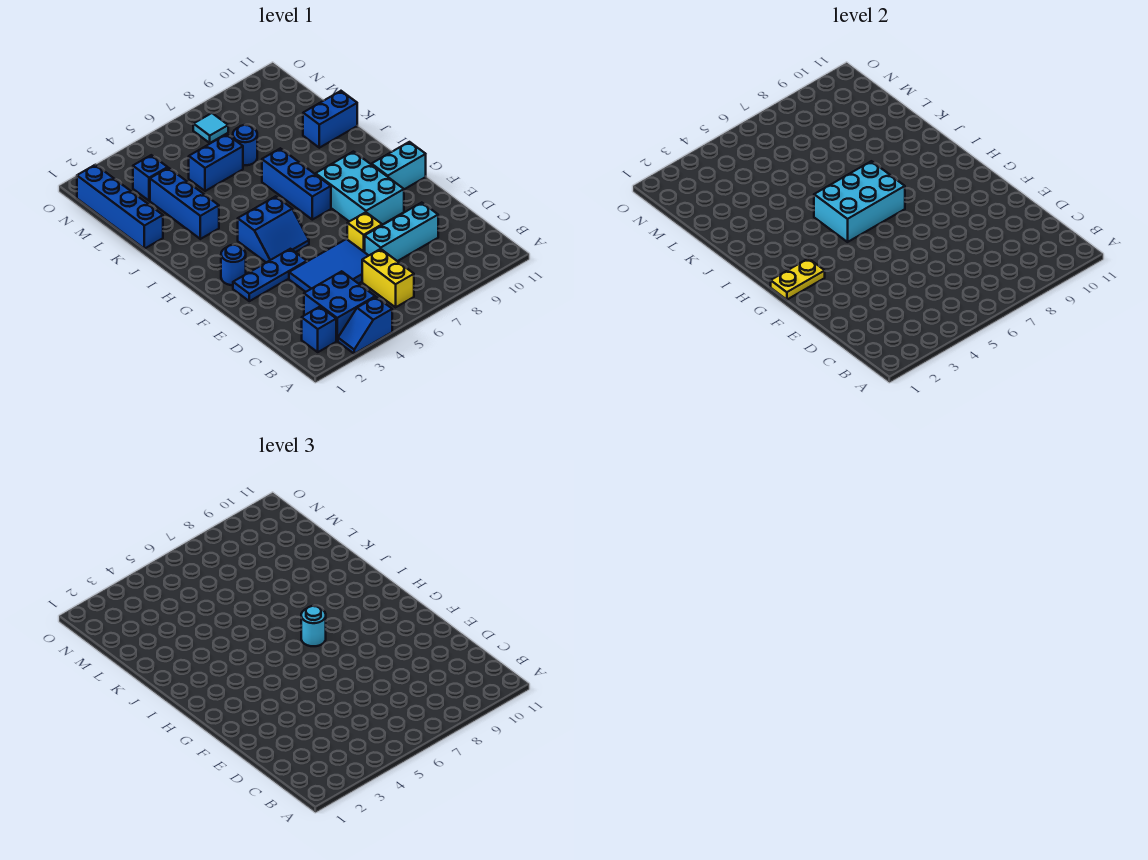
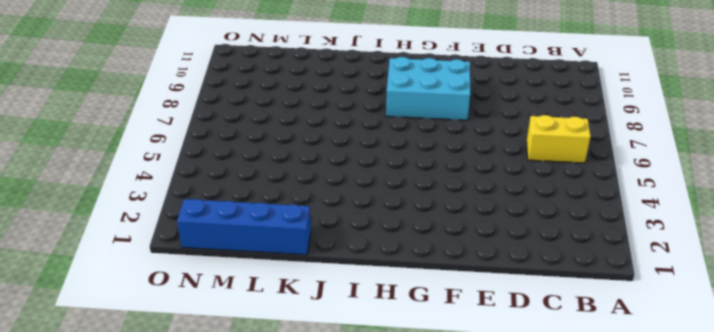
none -> blue slope A3:A4 level 1 top 4
none -> blue brick B2 level 1
none -> blue brick B3:C4 level 1

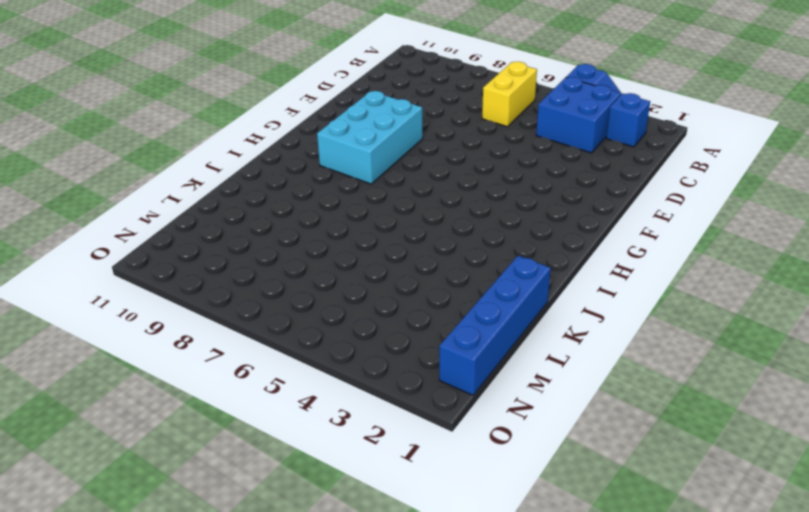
none -> blue tile D4:E6 level 1
none -> cyan brick D7:D9 level 1
none -> yellow brick E7 level 1

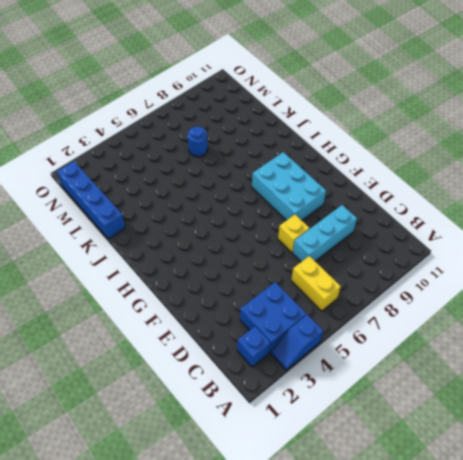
none -> blue tile D4:E6 level 1
none -> blue plate F2:F4 level 1
none -> blue round brick G2 level 1

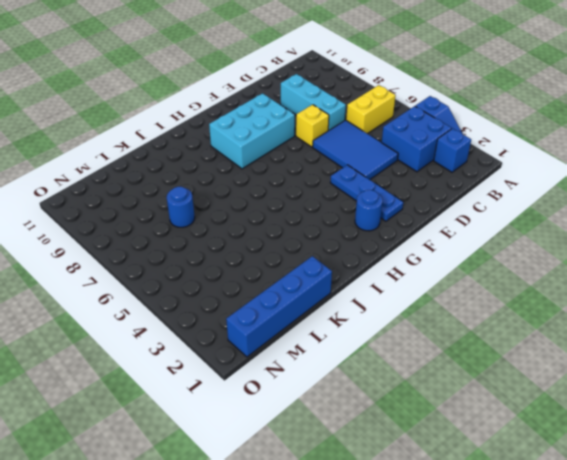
none -> blue slope G4:H5 level 1 top H
none -> cyan brick G10:G11 level 1
none -> blue brick H7:J7 level 1

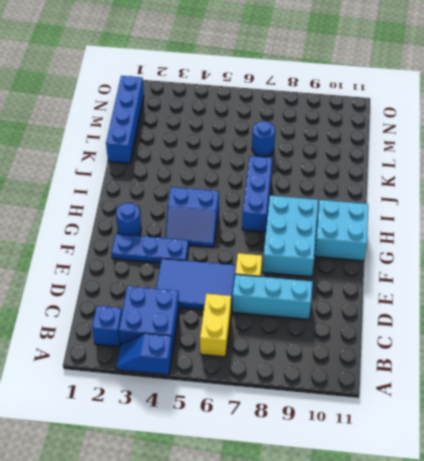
cyan brick G10:H11 level 1 -> cyan brick G10:G11 level 1
none -> blue brick J3:L3 level 1
none -> blue brick K10:K11 level 1
none -> blue brick L5:L6 level 1

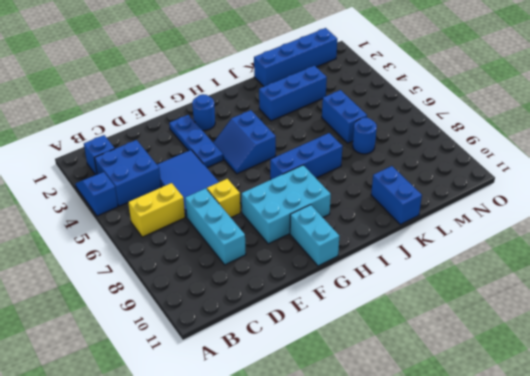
none -> blue brick M3 level 1
none -> cyan tile N7 level 1
none -> yellow plate G1:G2 level 2

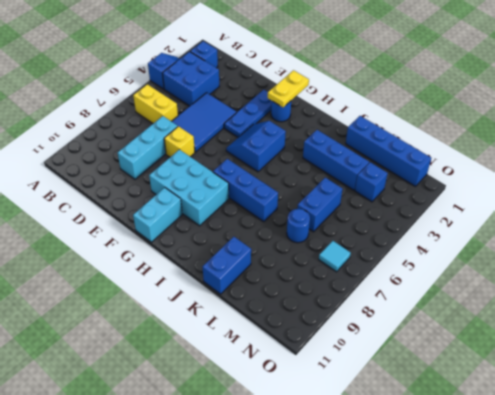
none -> cyan brick H5:I7 level 2
none -> cyan round brick H7 level 3

